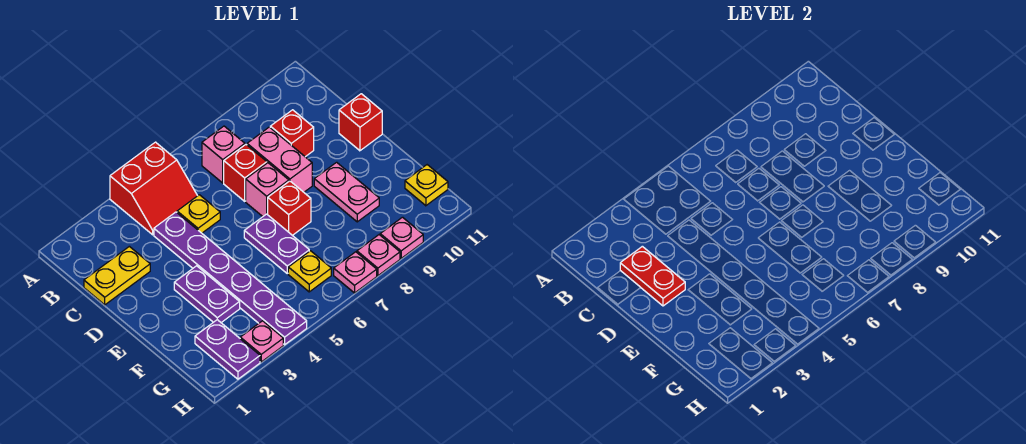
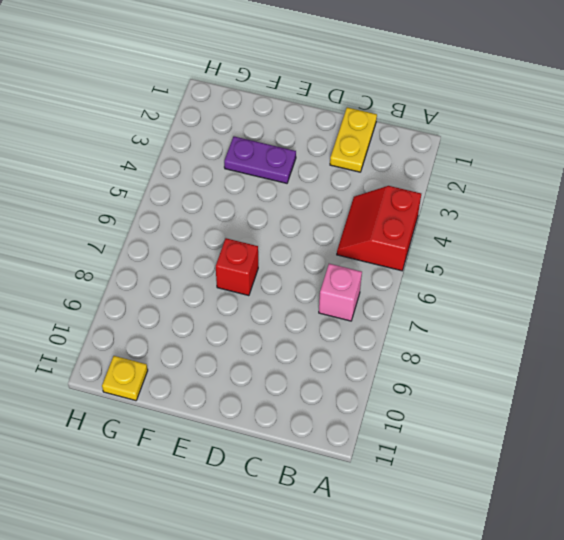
none -> purple plate C4:H4 level 1
none -> yellow plate C5 level 1
none -> red brick C7 level 1

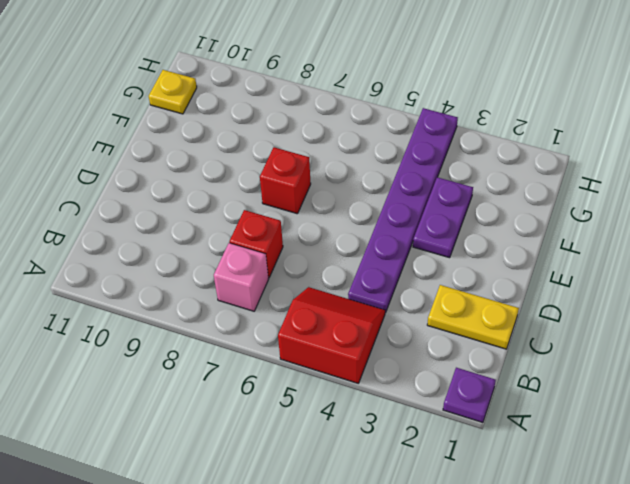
purple plate A1 level 1 -> none
none -> yellow plate C5 level 1
none -> pink brick C8:D8 level 1
none -> red brick C9 level 1

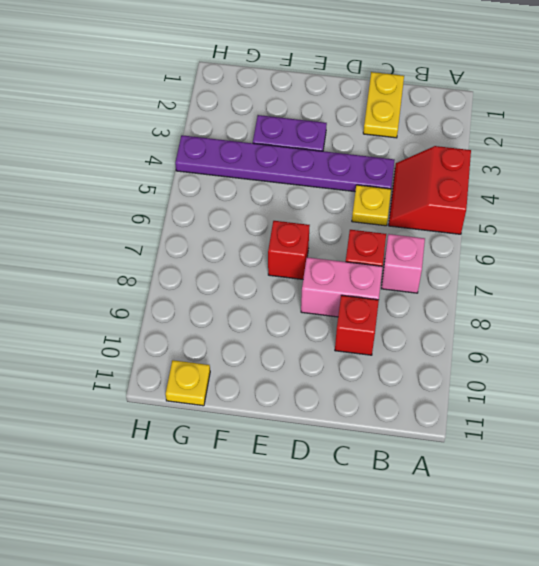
none -> pink brick D7 level 1
none -> red brick D11 level 1
none -> purple plate E6:F6 level 1

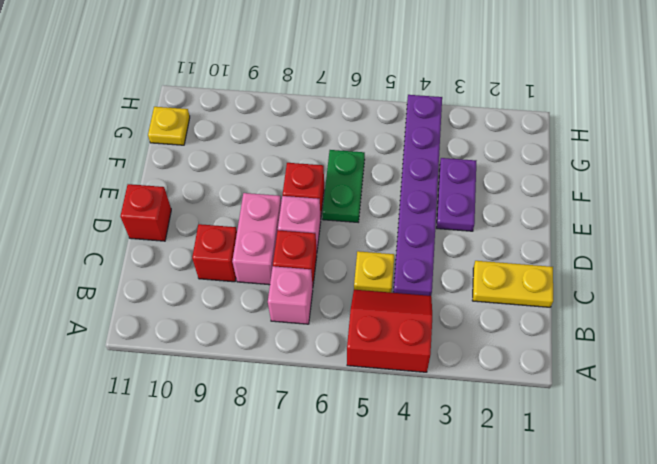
green plate E6:F6 level 1 -> purple plate E6:F6 level 1
none -> pink plate E9:F9 level 1
none -> purple plate G2:H2 level 1
none -> yellow plate G6 level 1

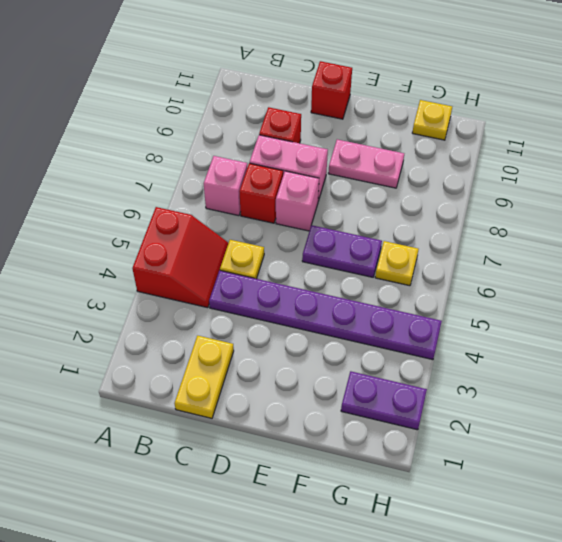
none -> purple plate E3:F3 level 1
none -> red brick E7 level 1
none -> pink plate H3 level 1

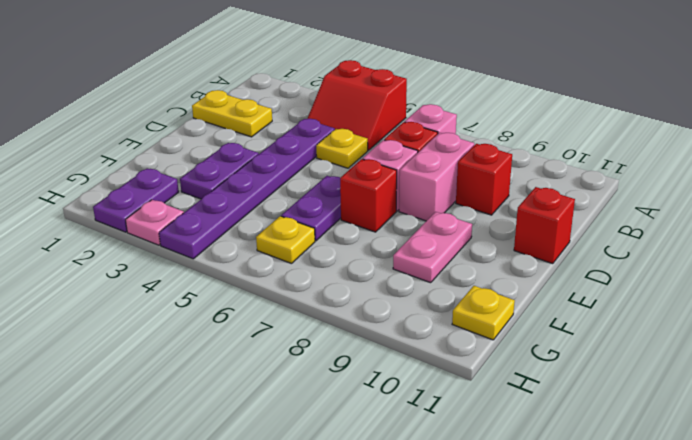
none -> pink plate H7 level 1
none -> pink plate H8 level 1
none -> pink plate H9 level 1

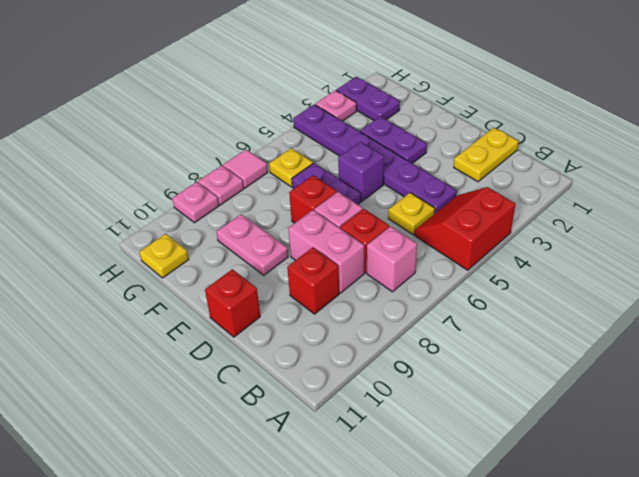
purple brick E5 level 1 -> none
pink tile H7 level 1 -> pink plate H7 level 1
none -> red plate C2:D2 level 2

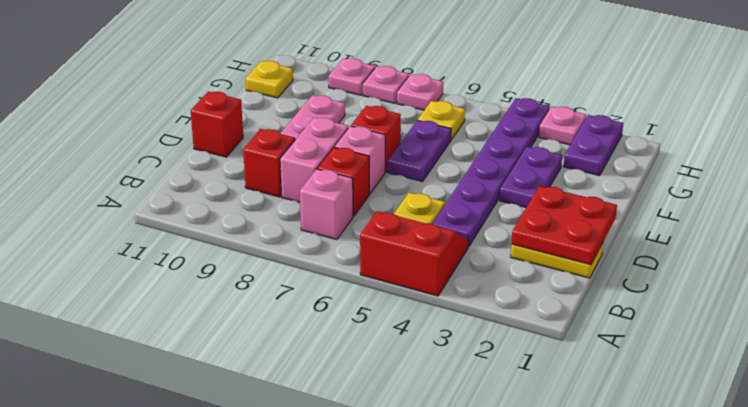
red plate C1:D2 level 2 -> red plate C2:D2 level 2

